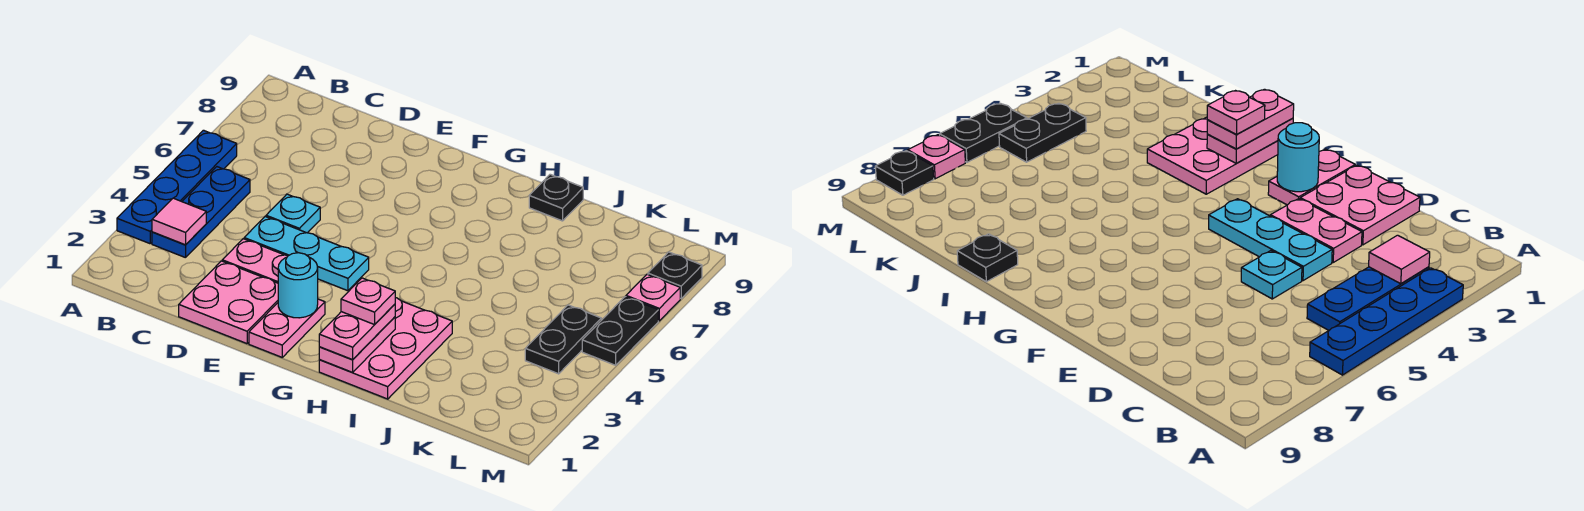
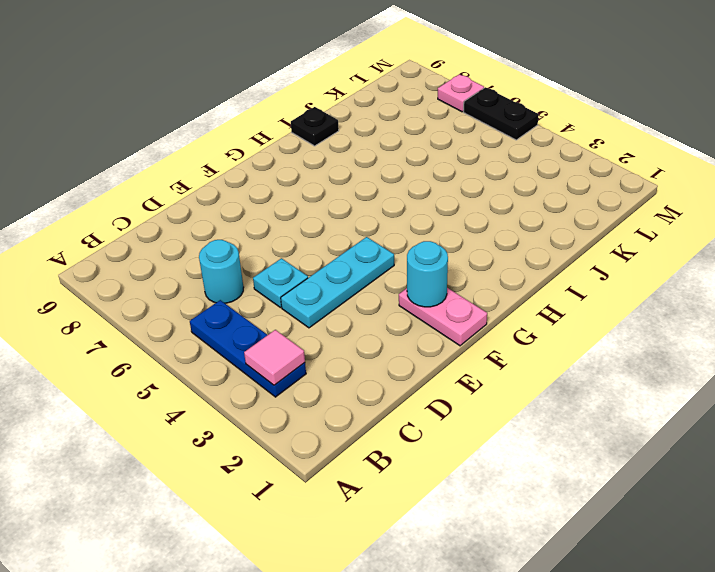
cyan round brick C6 level 1 -> none
none -> blue plate A3:A6 level 1
none -> pink plate D1:E2 level 1
none -> pink plate D3:E3 level 1

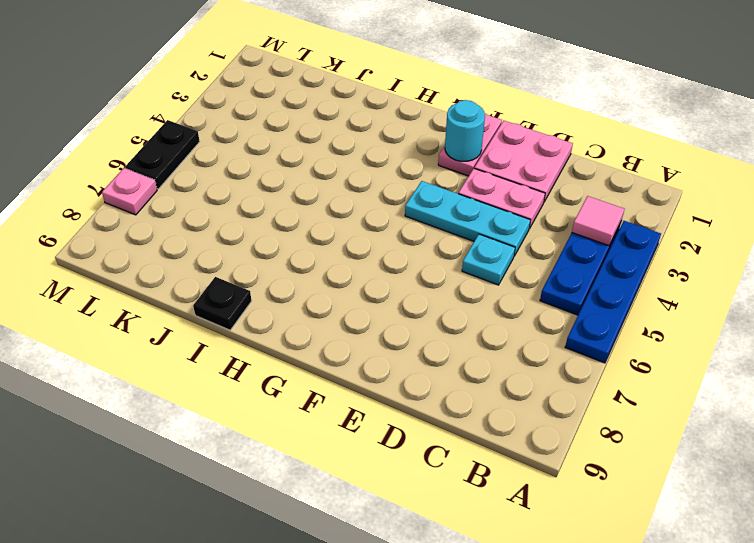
none -> pink plate H1:I3 level 1
none -> black plate L4:L5 level 1
none -> black plate M8 level 1

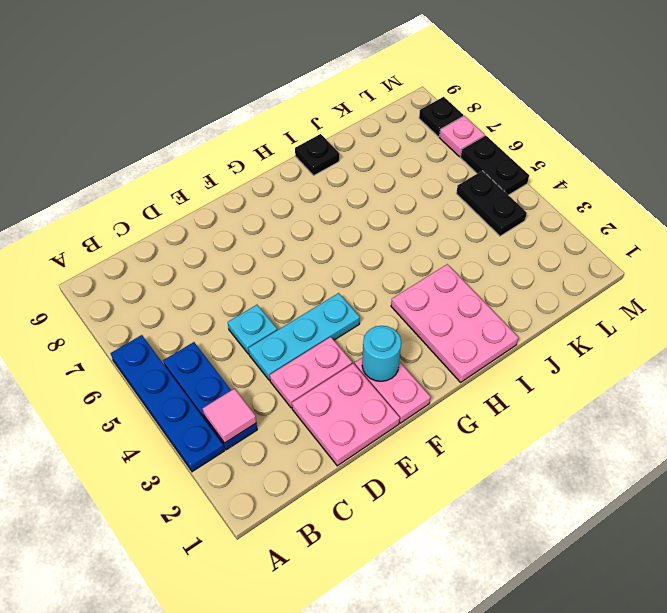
none -> pink plate H1:H2 level 2
none -> pink plate H1:H2 level 3
none -> pink plate H2 level 4

